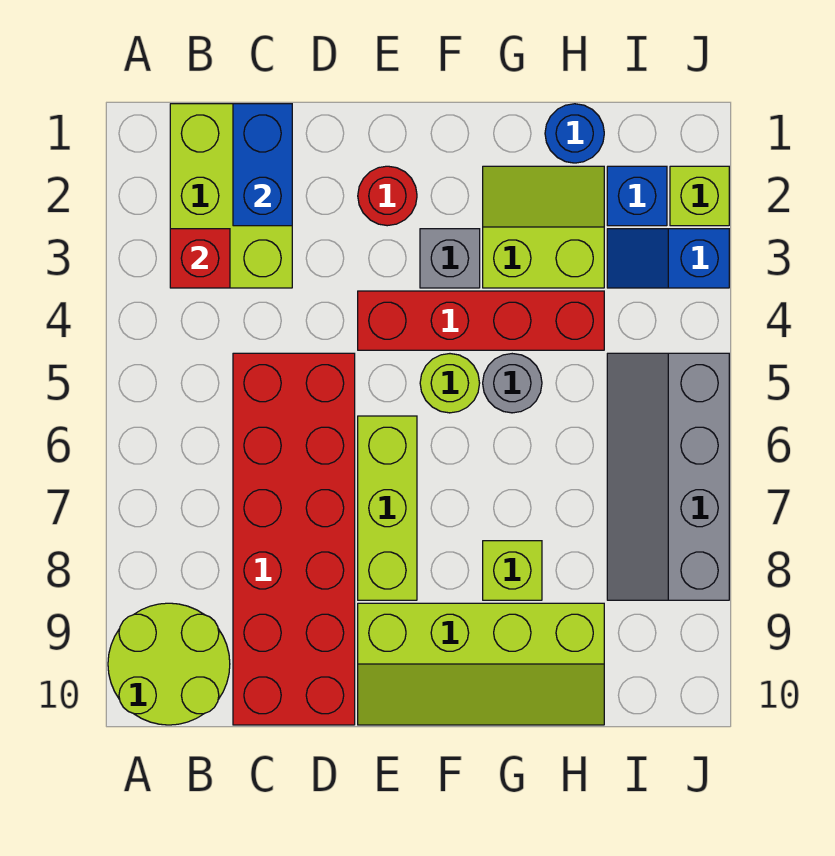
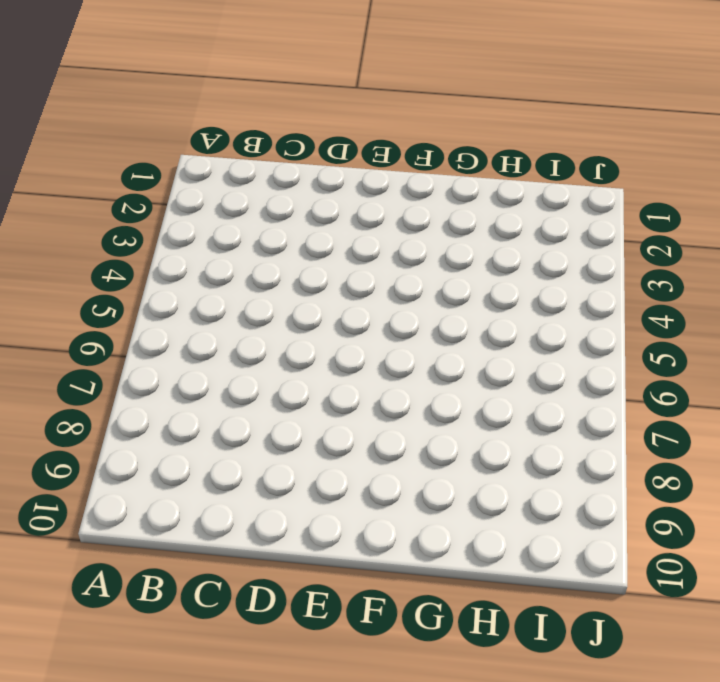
none -> lime round brick A9:B10 level 1
none -> lime brick B1:C3 level 1
none -> red brick C5:D10 level 1

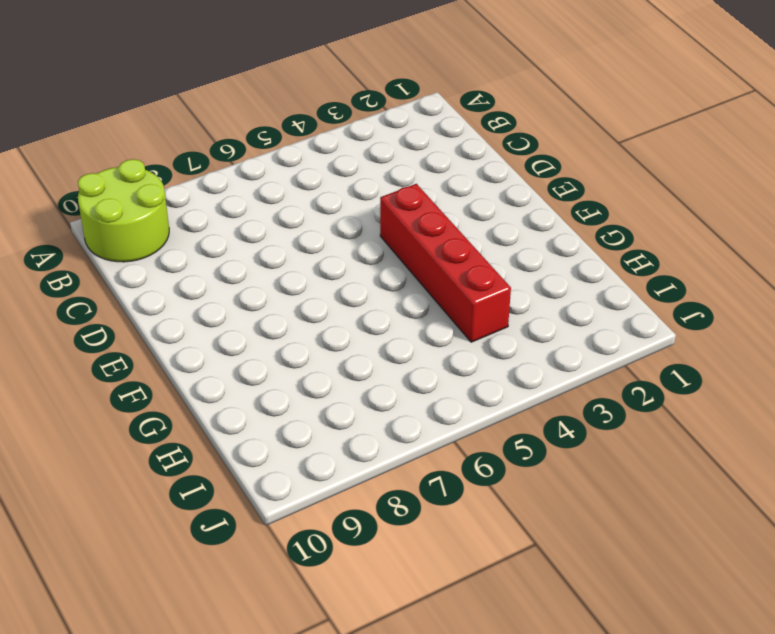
none -> lime brick B1:C3 level 1
none -> red brick C5:D10 level 1
none -> red round brick E2 level 1

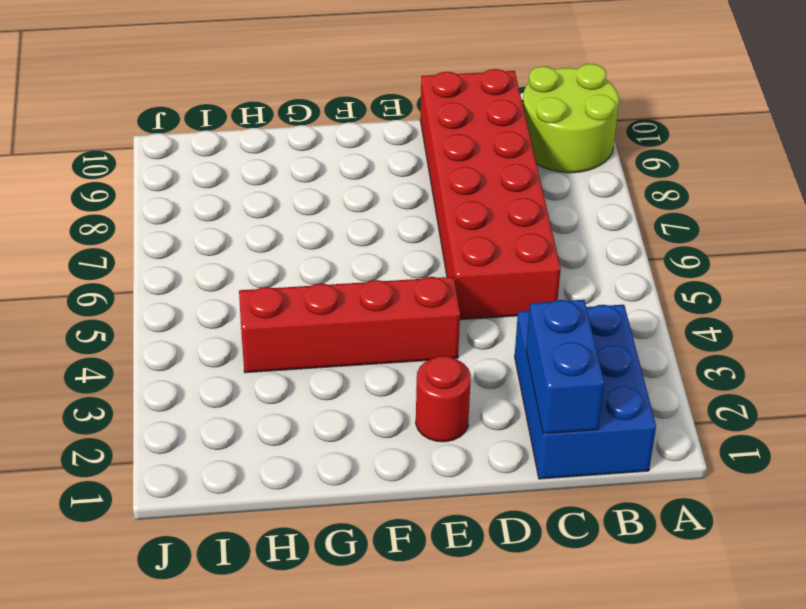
blue brick B1:C3 level 1 -> lime brick B1:C3 level 1
none -> lime brick E6:E8 level 1
none -> lime slope E9:H10 level 1 top 9
none -> grey brick F3 level 1

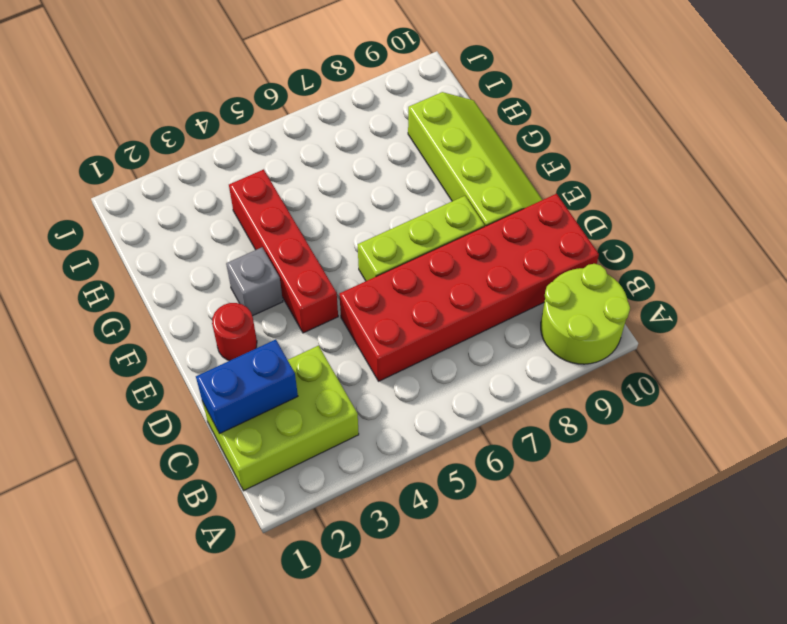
none -> lime round brick F5 level 1
none -> lime slope G2:H3 level 1 top 3
none -> grey round brick G5 level 1

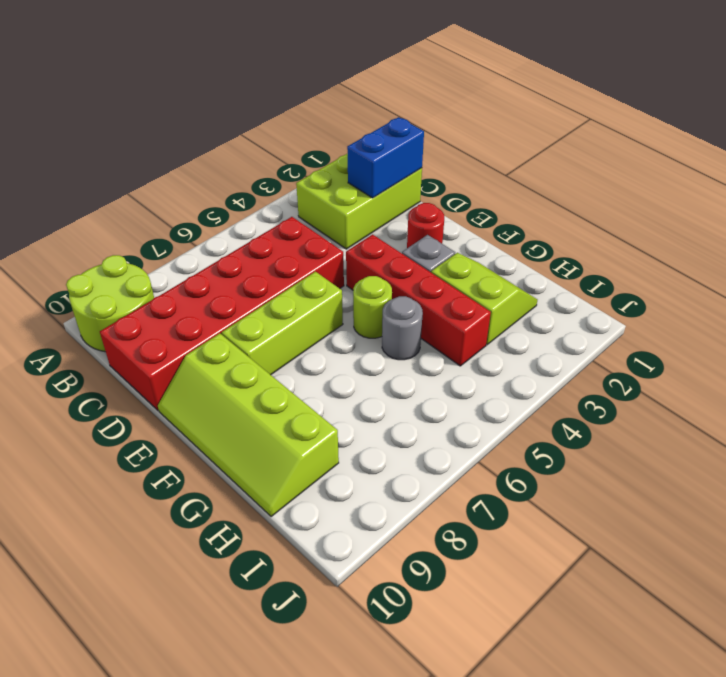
none -> lime brick G8 level 1
none -> blue round brick H1 level 1
none -> blue brick I2 level 1

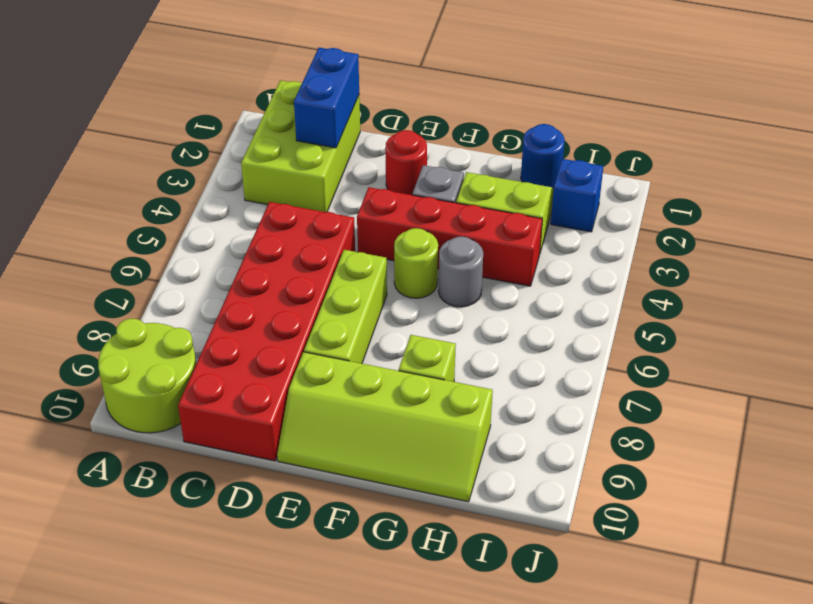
none -> blue slope I3:J3 level 1 top J
none -> grey slope I5:J8 level 1 top J
none -> lime brick J2 level 1

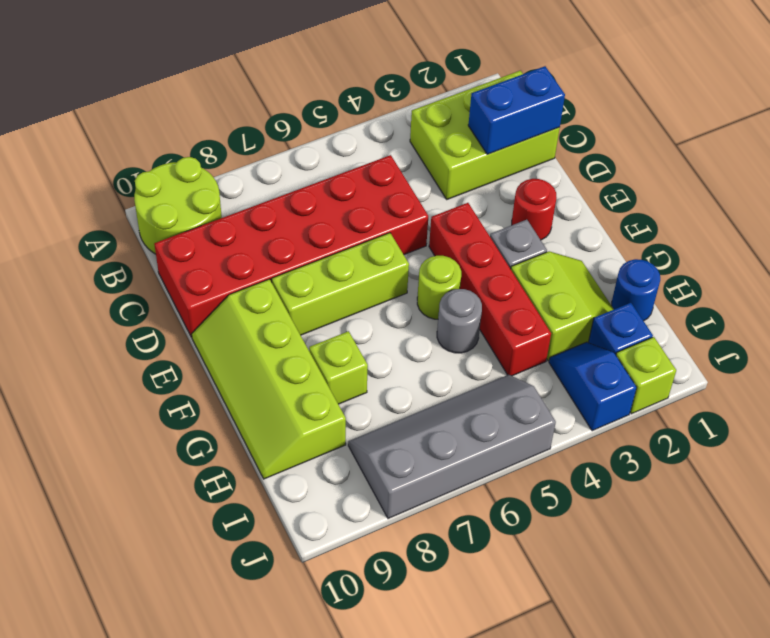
none -> red brick B3 level 2

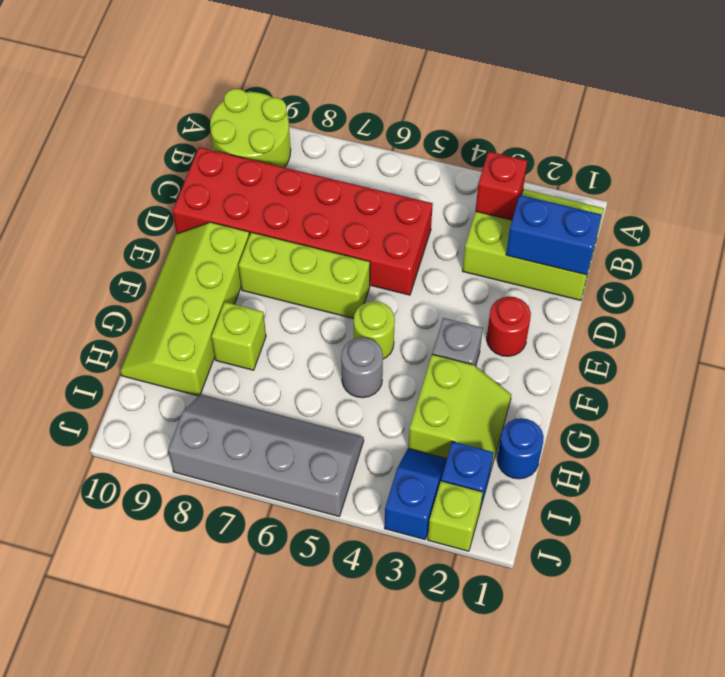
none -> red brick E4:H4 level 1

